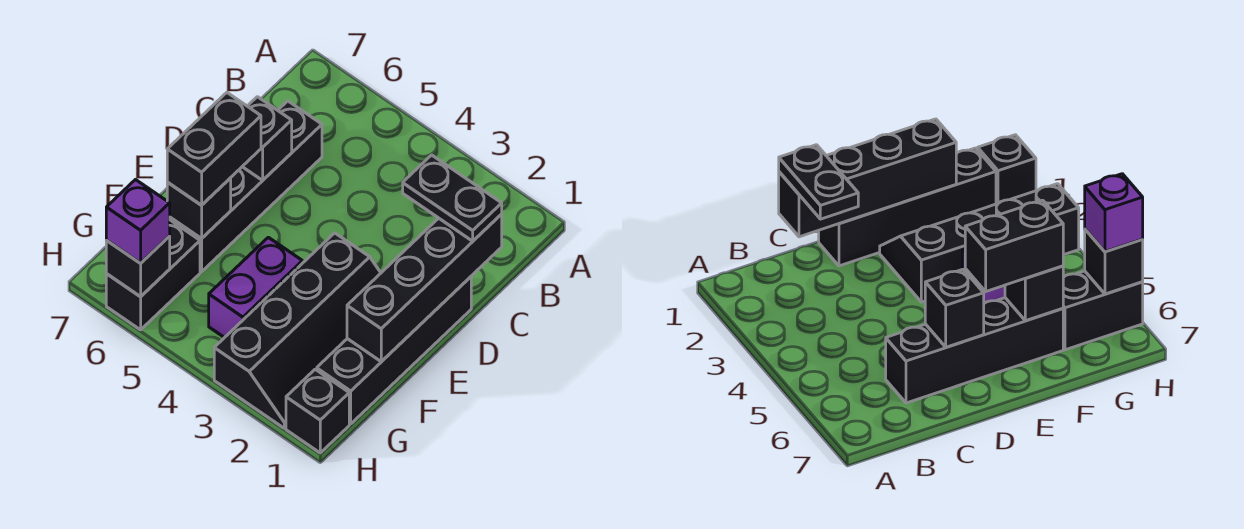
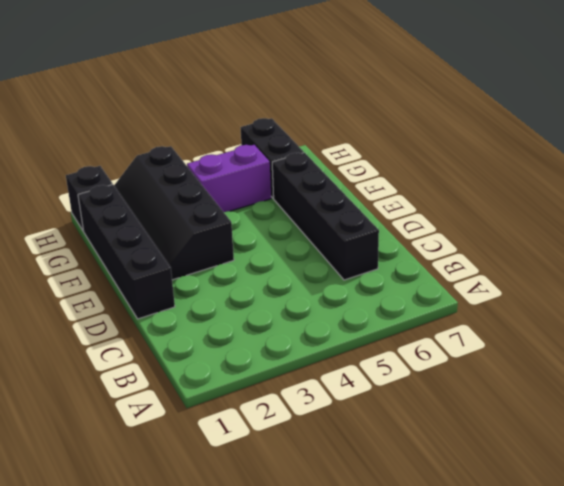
purple brick G4:G5 level 1 -> purple brick F4:G4 level 1
none -> black brick C1:F1 level 2
none -> black brick D6 level 2
none -> black brick F6 level 2

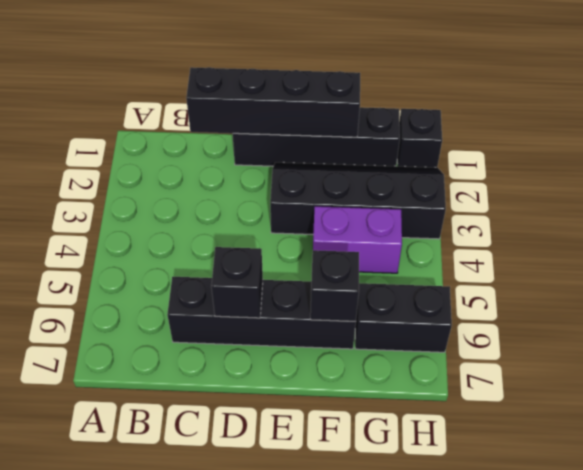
none -> black brick H6 level 2
none -> black plate C1:C2 level 3
none -> black brick E6:F6 level 3

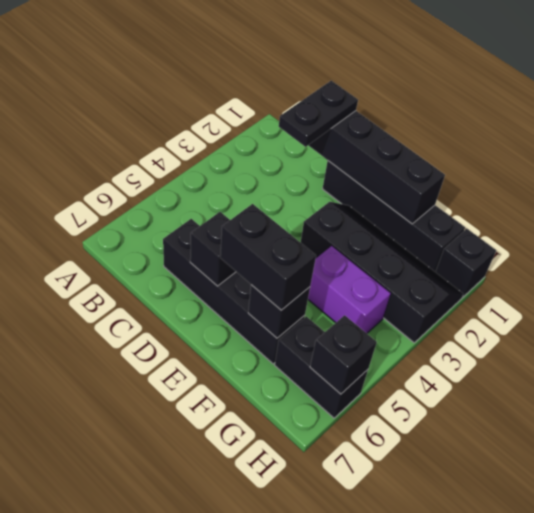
none -> purple brick H6 level 3

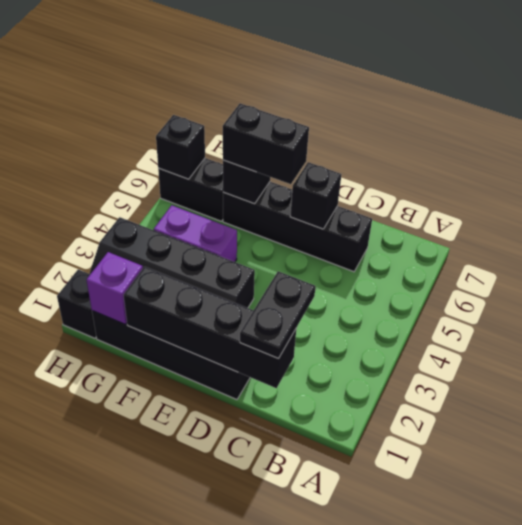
purple brick G1 level 2 -> purple brick H6 level 3

